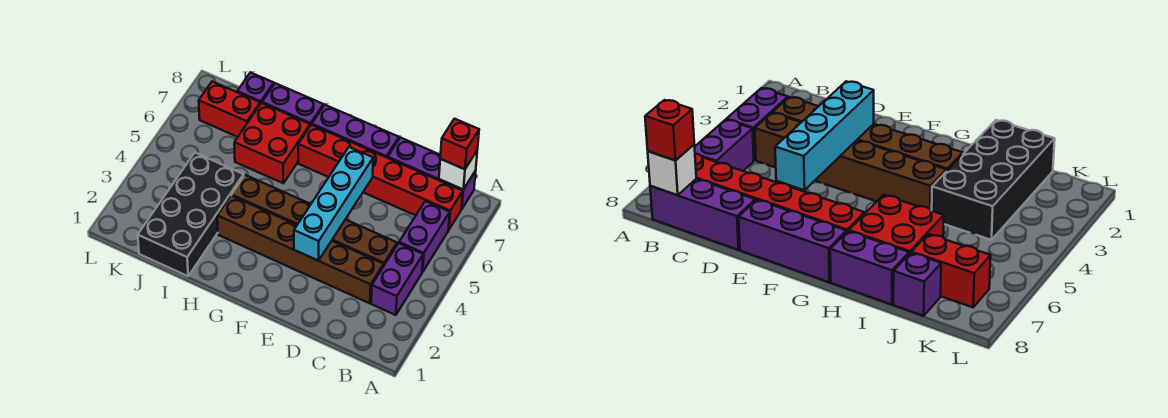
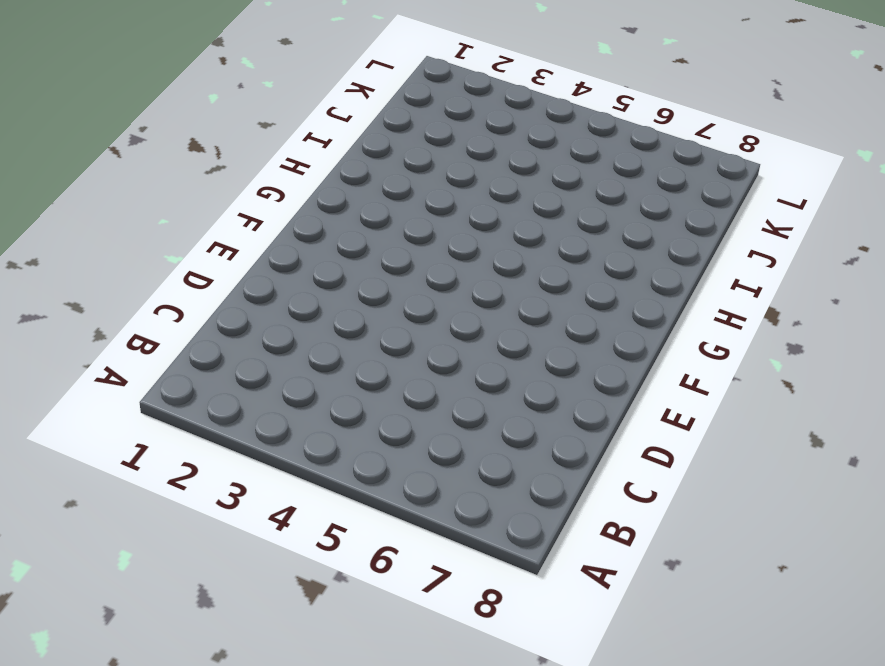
none -> purple brick B3:B4 level 1
none -> purple brick B5:B6 level 1
none -> red brick B7:G7 level 1

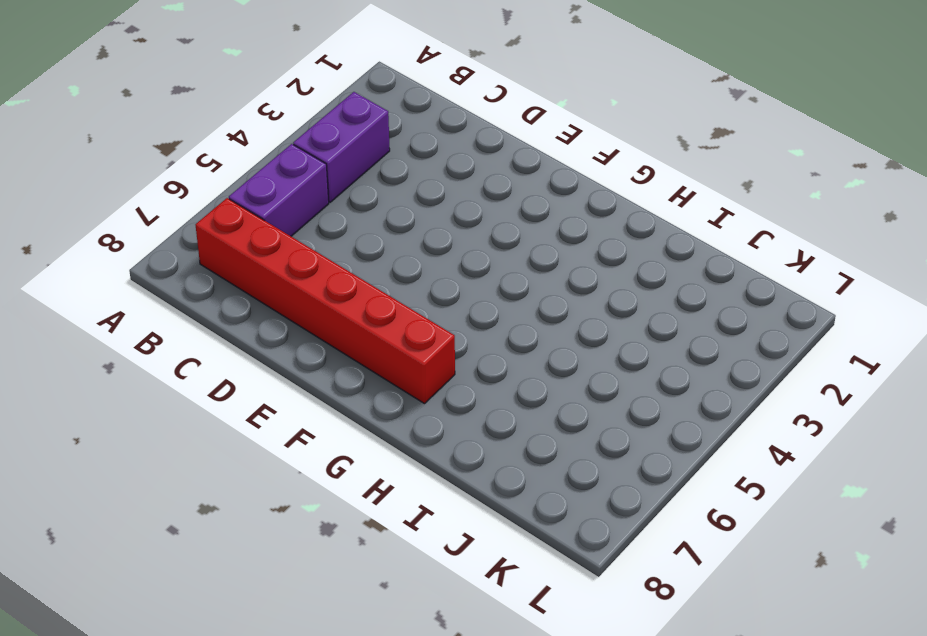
none -> purple brick B8:D8 level 1
none -> brown brick C3:H3 level 1
none -> brown brick C4:H4 level 1

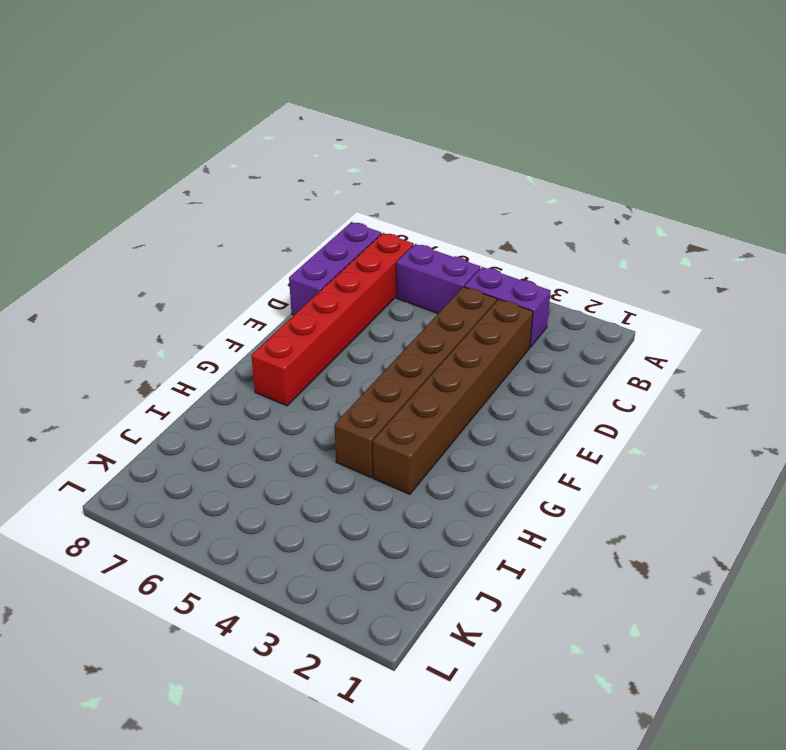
none -> purple brick E8:G8 level 1
none -> red brick H6:I7 level 1
none -> purple brick H8:I8 level 1

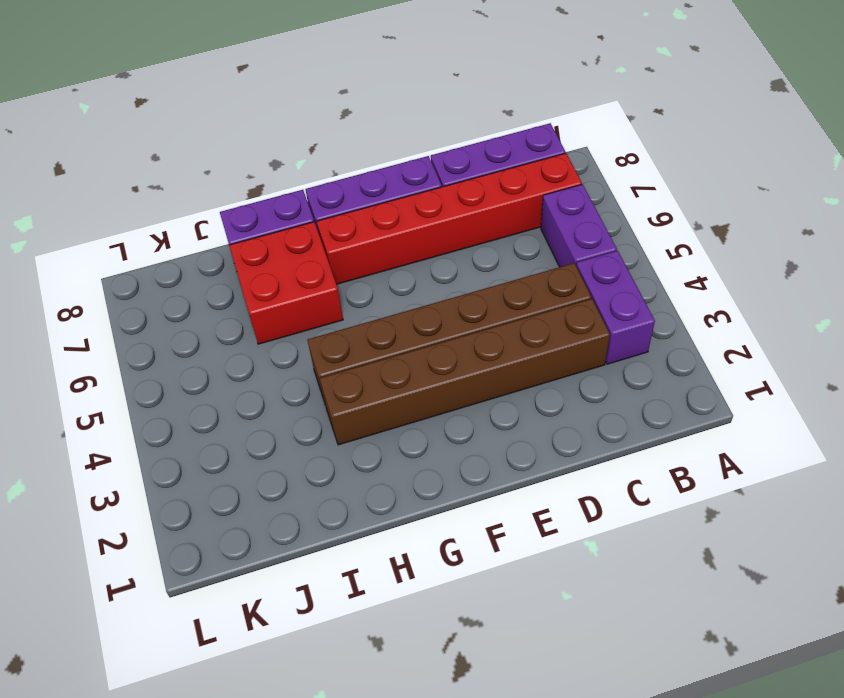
none -> black brick I1:J4 level 1
none -> red brick J7:K7 level 1
none -> purple brick J8 level 1

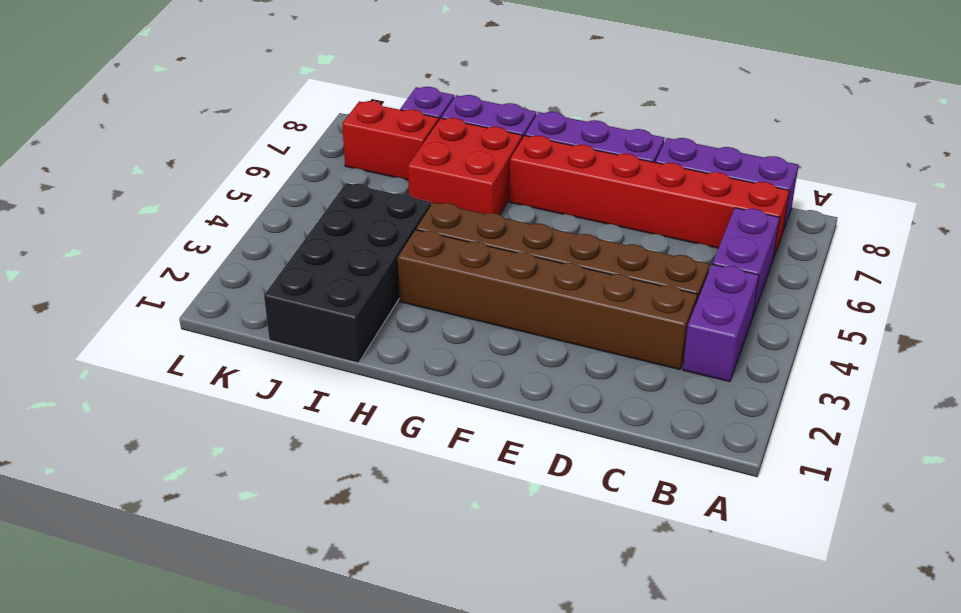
none -> white brick B8 level 2
none -> cyan brick E3:E6 level 2
none -> red brick B8 level 3

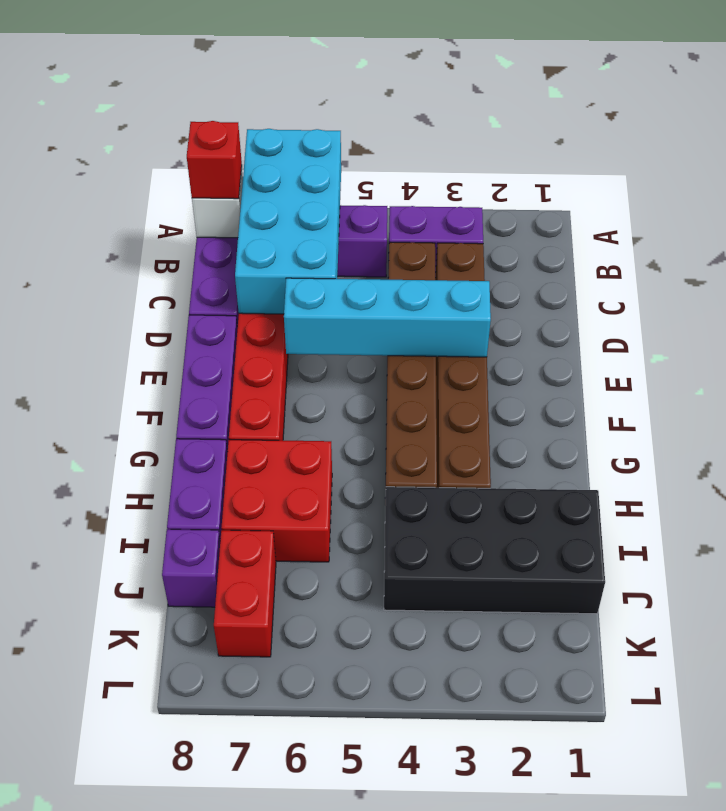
cyan brick A6:D7 level 2 -> none

